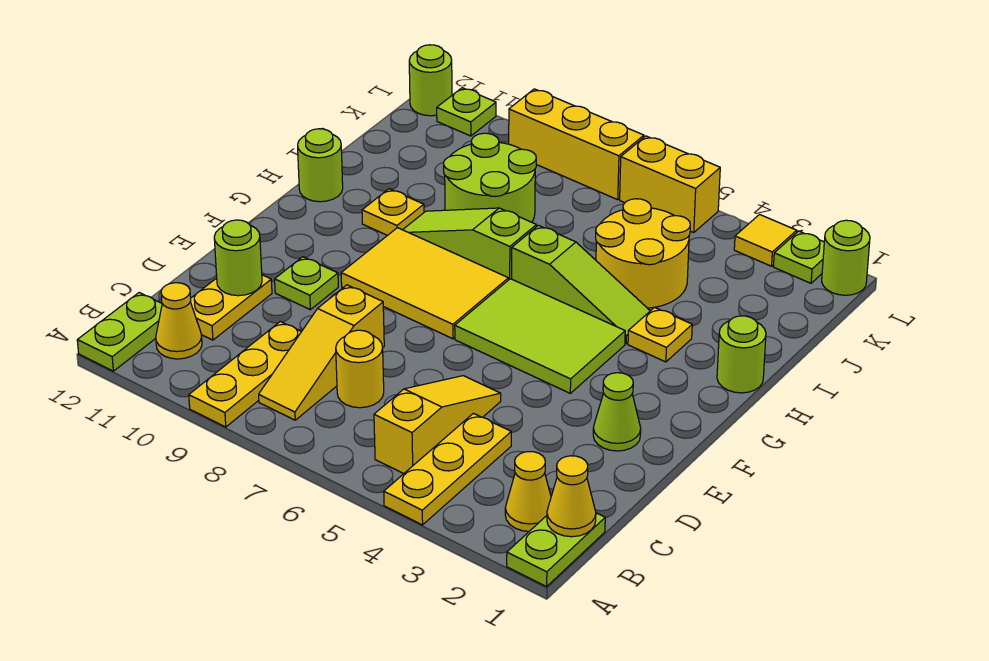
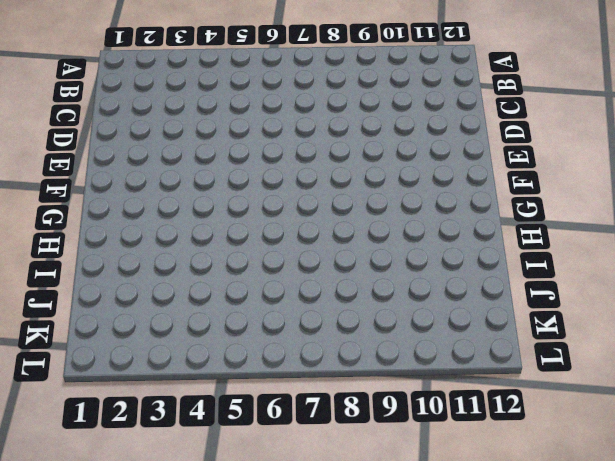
none -> lime plate A1:B1 level 1
none -> yellow plate A4:C4 level 1
none -> yellow plate A9:C9 level 1
none -> lime plate A12:B12 level 1

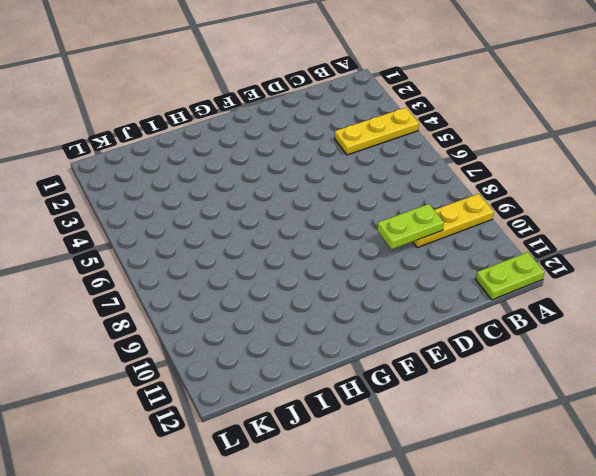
lime plate C9:D9 level 2 -> lime plate A1:B1 level 1
none -> yellow cone B2 level 1
none -> yellow slope B5:D5 level 1 top B
none -> yellow slope B8:D8 level 1 top D
none -> yellow cone B11 level 1

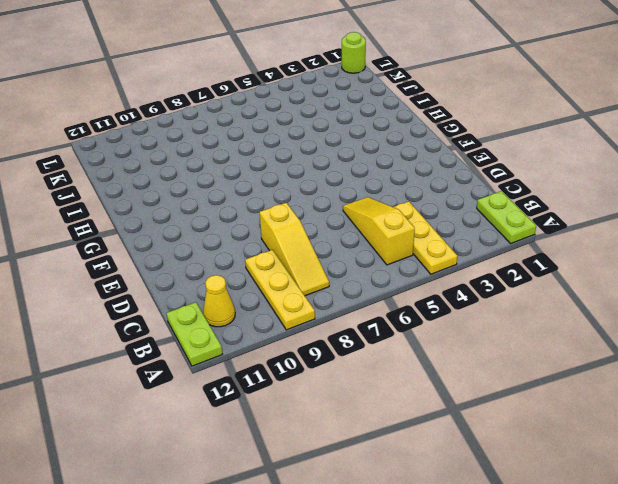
none -> yellow cone B2 level 1
none -> yellow round brick C7 level 1
none -> yellow plate C11:D11 level 1
none -> lime cone E2 level 1

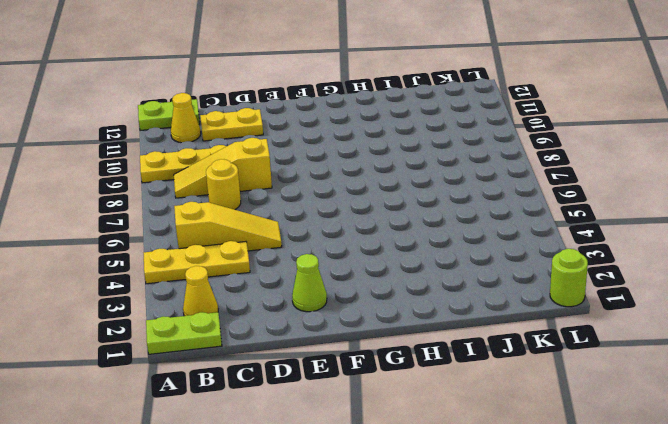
none -> lime plate E10 level 1
none -> lime tile F4:G6 level 1
none -> yellow tile F7:G9 level 1
none -> lime round brick H1 level 1

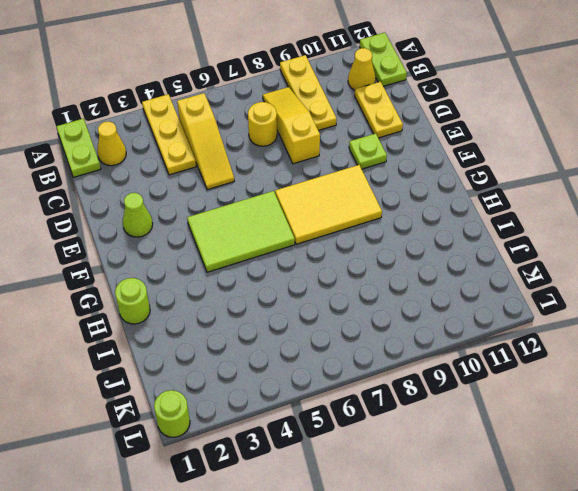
none -> yellow plate H3 level 1
none -> lime slope H4:H6 level 1 top 6
none -> lime slope H7:H9 level 1 top 7
none -> yellow plate H10 level 1

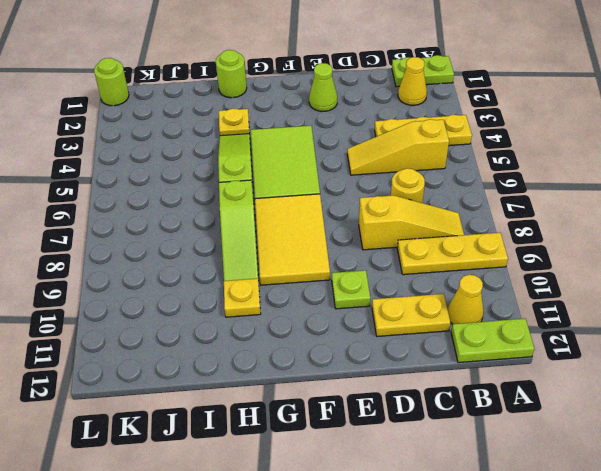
none -> lime round brick H12 level 1
none -> yellow round brick I4:J5 level 1
none -> lime round brick I8:J9 level 1
none -> lime plate L2 level 1

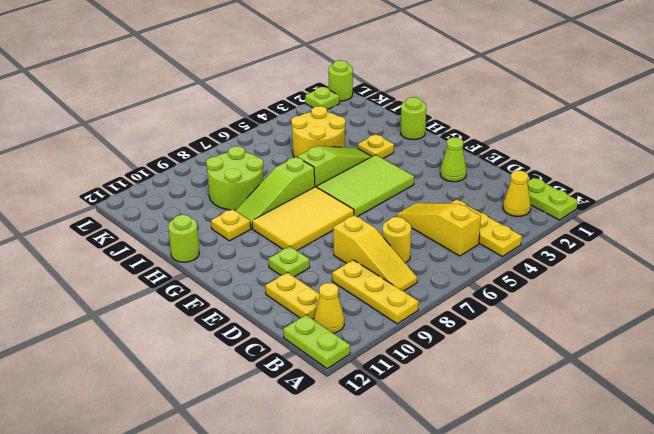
none -> yellow tile L3 level 1
none -> yellow brick L5:L6 level 1
none -> yellow brick L7:L9 level 1
none -> lime plate L11 level 1

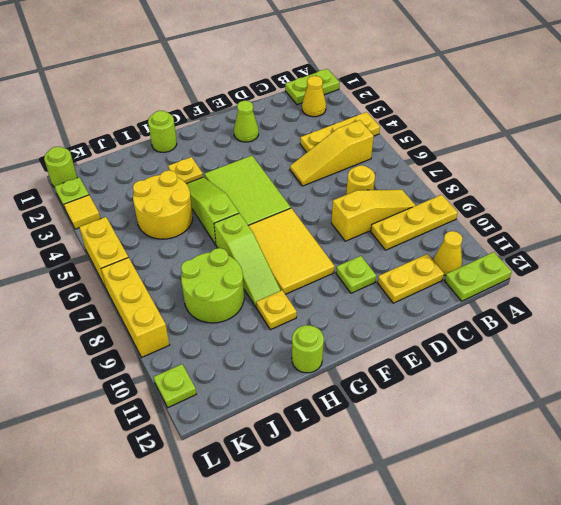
none -> lime round brick L12 level 1
none -> yellow cone B1 level 2
none -> lime round brick D11 level 2

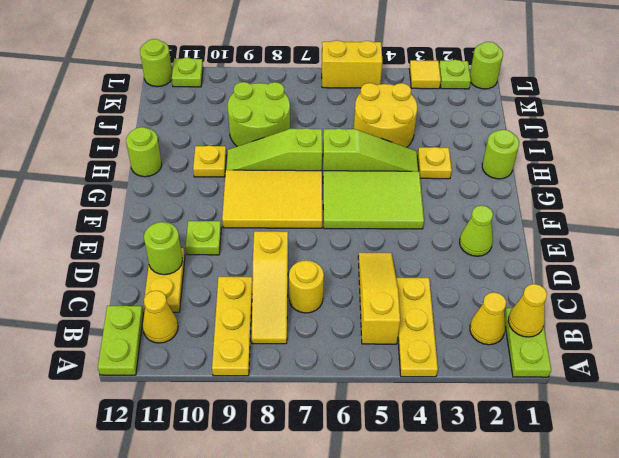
none -> yellow brick L7:L9 level 1

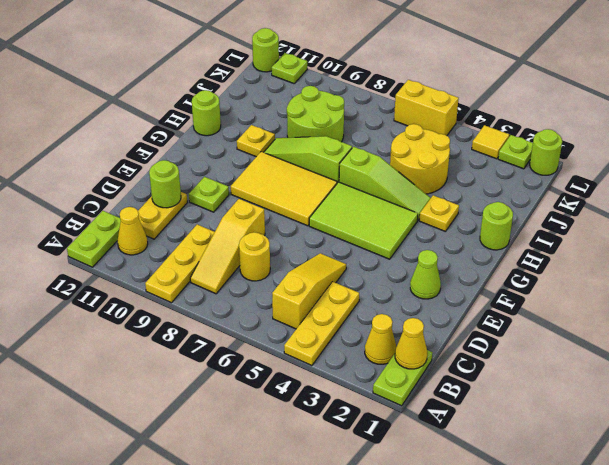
none -> yellow brick L7:L9 level 1

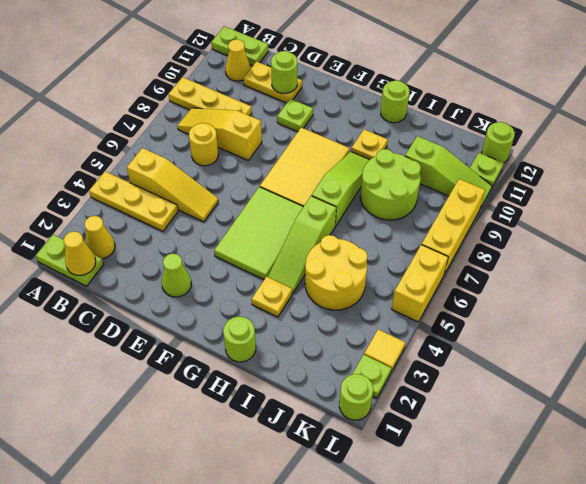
lime slope J10:L10 level 1 top J -> none

